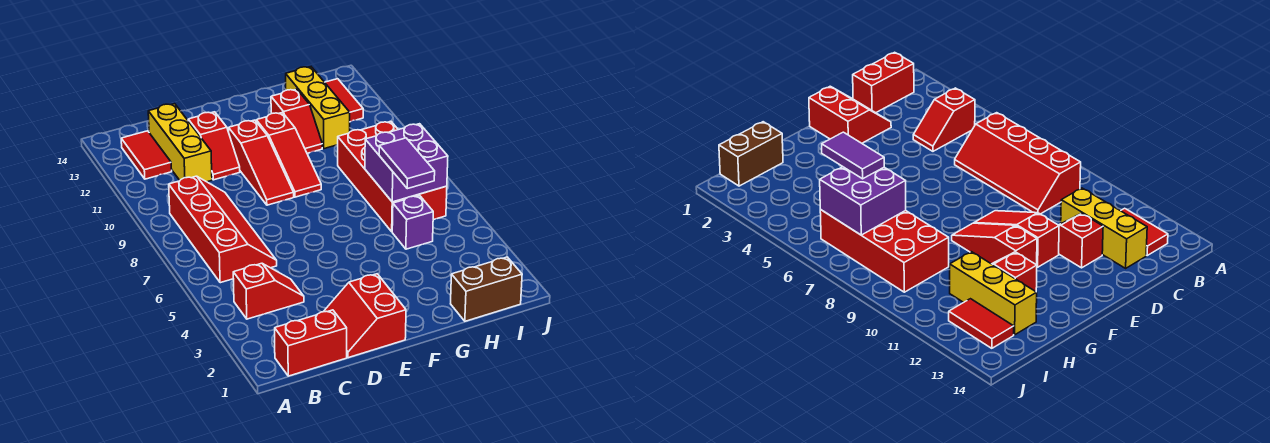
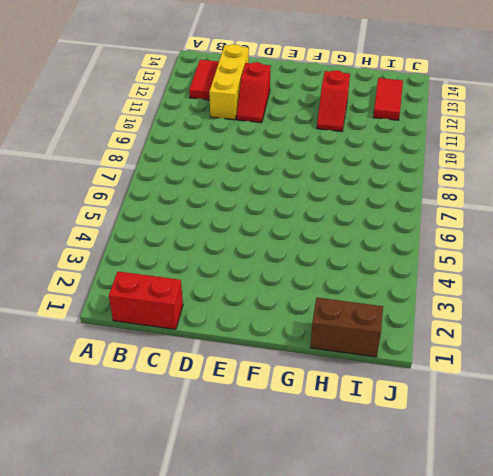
none -> red slope B4:C4 level 1 top B
none -> red slope B6:C9 level 1 top B
none -> red slope D1:E2 level 1 top E

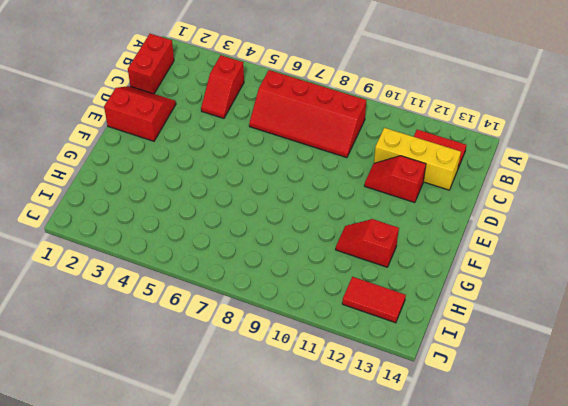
none -> red slope E9:E11 level 1 top 11
none -> red slope F9:F11 level 1 top 11
none -> brown brick H1:I1 level 1

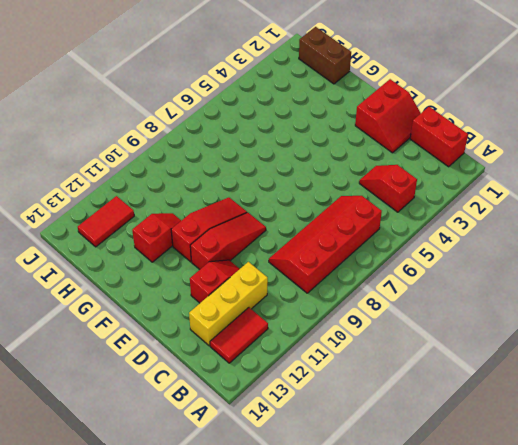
none -> purple brick H5 level 1
none -> red brick H6:I9 level 1
none -> yellow brick H11:H13 level 1

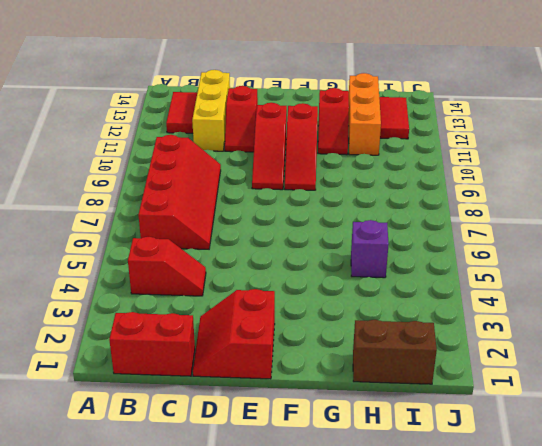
orange brick H11:H13 level 1 -> yellow brick H11:H13 level 1
none -> red brick H6:I9 level 1
none -> purple brick H6:I7 level 2
none -> purple tile H5:H6 level 3

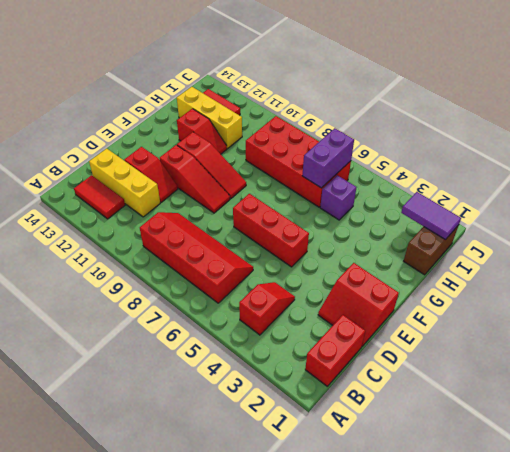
red brick E5:E7 level 1 -> none
purple brick H6:I6 level 2 -> purple brick H6:I7 level 2
purple tile I1:I2 level 2 -> purple tile H5:H6 level 3

